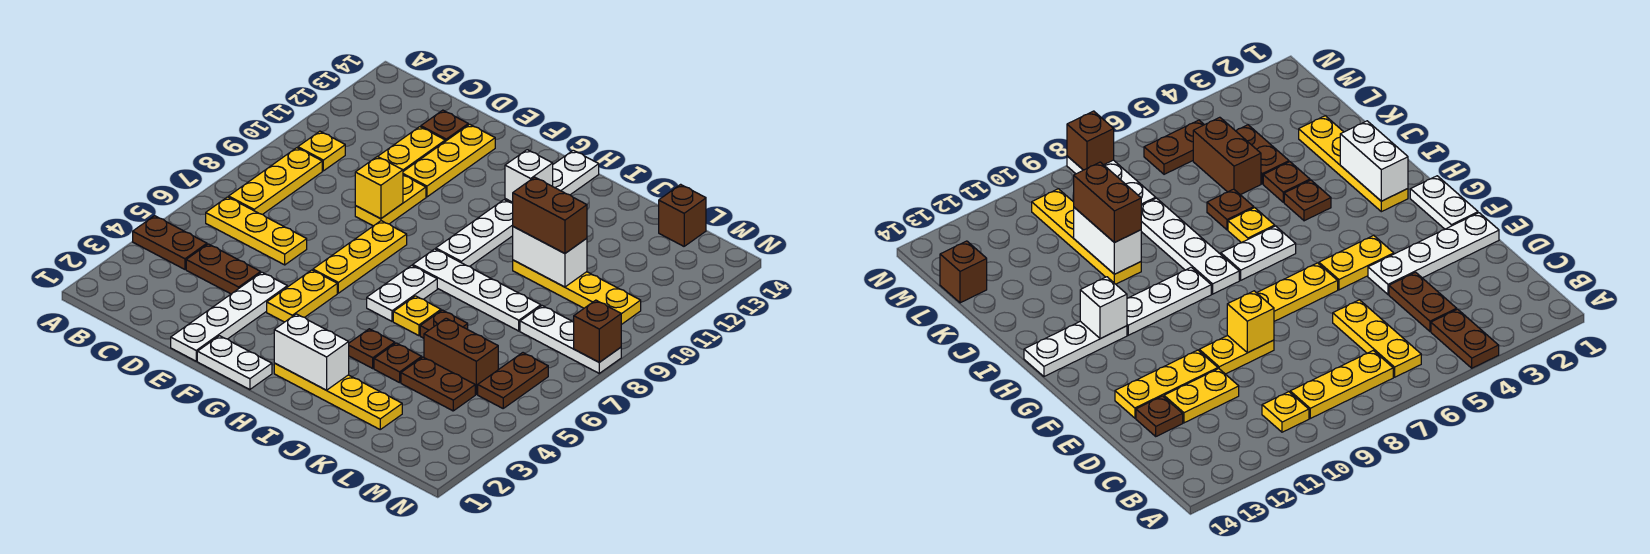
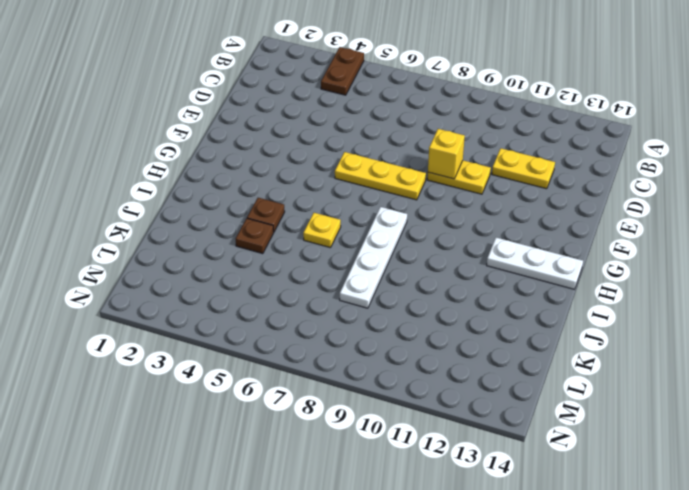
none -> yellow plate B6:D6 level 1
none -> yellow plate B7:B9 level 1
none -> yellow plate B10 level 1
none -> brown plate C4:D4 level 1

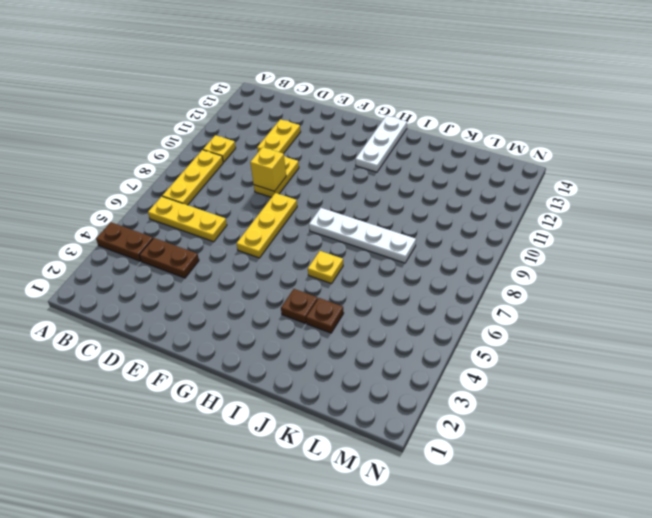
none -> brown plate D13 level 1
none -> white plate E1:E4 level 1
none -> yellow plate E11:E13 level 1
none -> white plate F1:G1 level 1

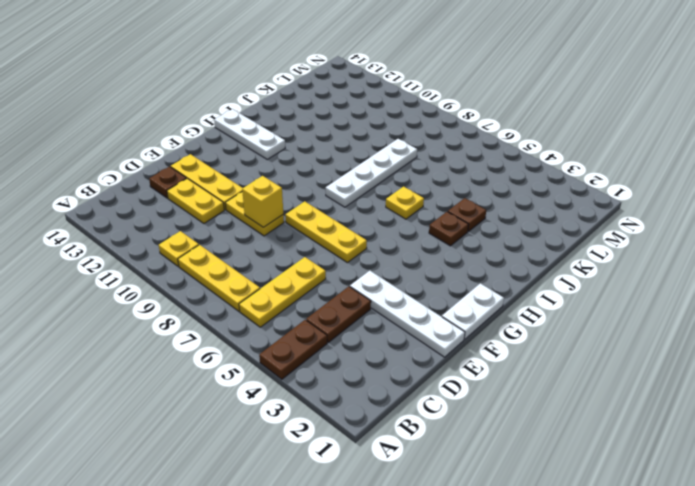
none -> yellow plate F4:F5 level 1
none -> yellow plate H2:K2 level 1
none -> white plate H6:H7 level 1
none -> white plate H9:H11 level 1

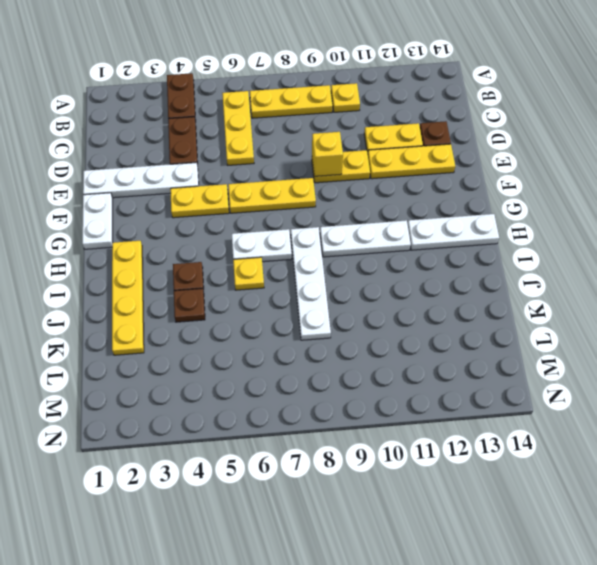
none -> brown plate J6 level 1
none -> yellow plate J10:M10 level 1
none -> brown plate K4:L4 level 1
none -> brown brick K5:L5 level 1

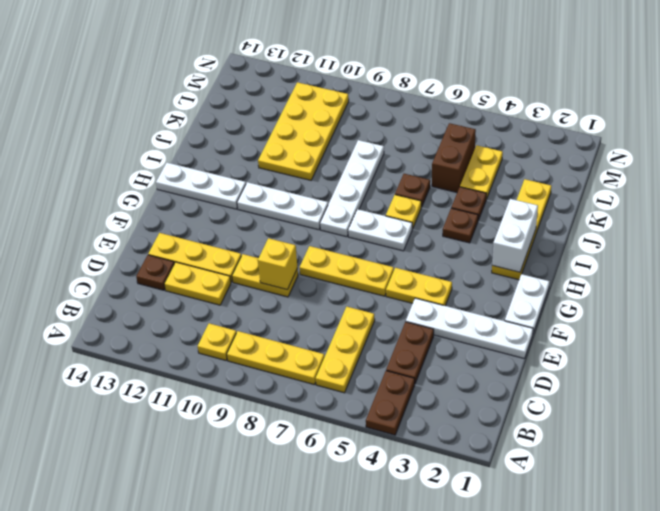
yellow plate J10:M11 level 1 -> yellow plate J10:M10 level 1
yellow plate K4:L4 level 1 -> brown plate K4:L4 level 1
none -> white plate L8:N8 level 1
none -> brown brick L14 level 1
none -> brown plate M5:M6 level 1
none -> white brick H12 level 2

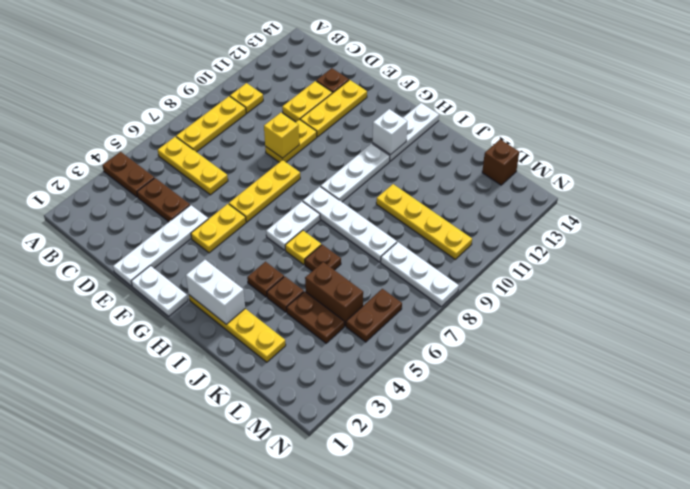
none -> white brick J10:K10 level 2
none -> brown brick N8 level 2
none -> brown brick J10:K10 level 3

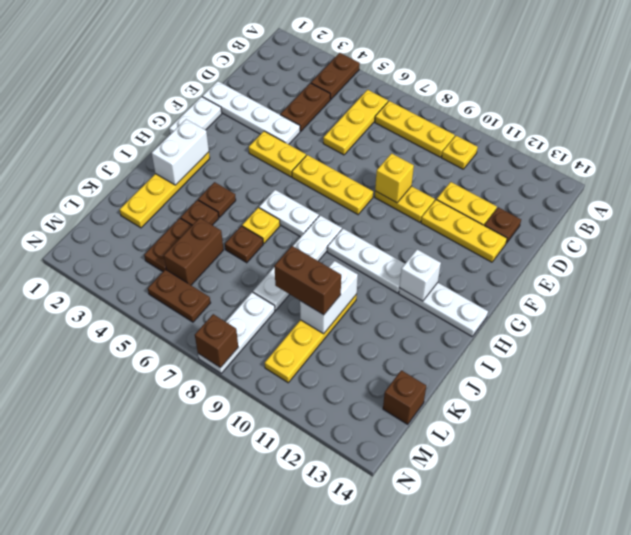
brown brick K9:K10 level 3 -> brown brick J10:K10 level 3

